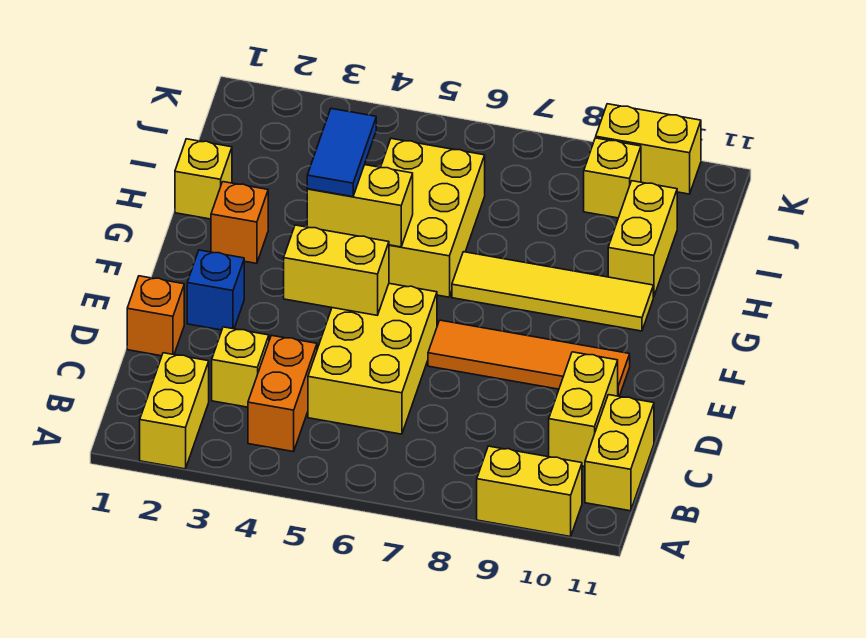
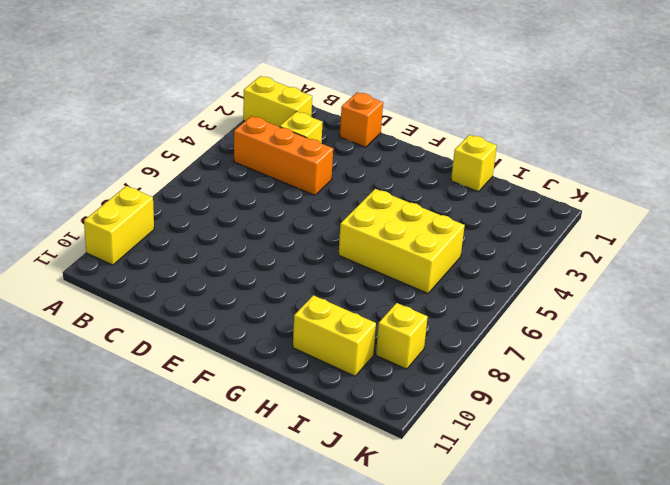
orange brick B4:D4 level 1 -> orange brick B4:C4 level 1
none -> yellow brick B11:C11 level 1
none -> yellow brick C5:E6 level 1
none -> yellow brick C10:D10 level 1

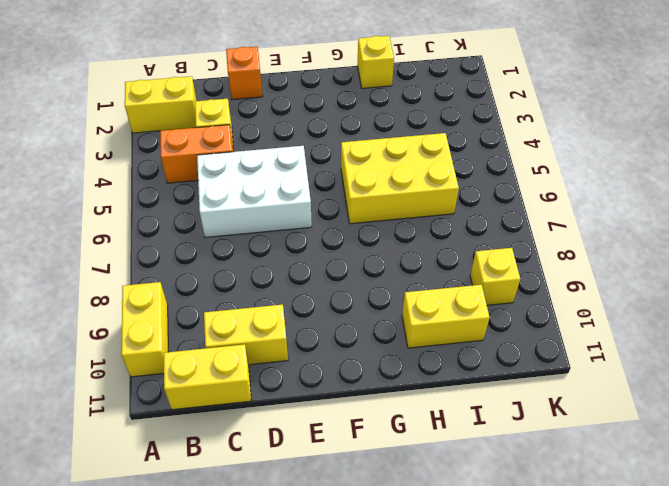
white brick C5:E6 level 1 -> yellow brick C5:E6 level 1
none -> blue brick E2 level 1
none -> orange tile E7:E10 level 1
none -> orange brick G2 level 1

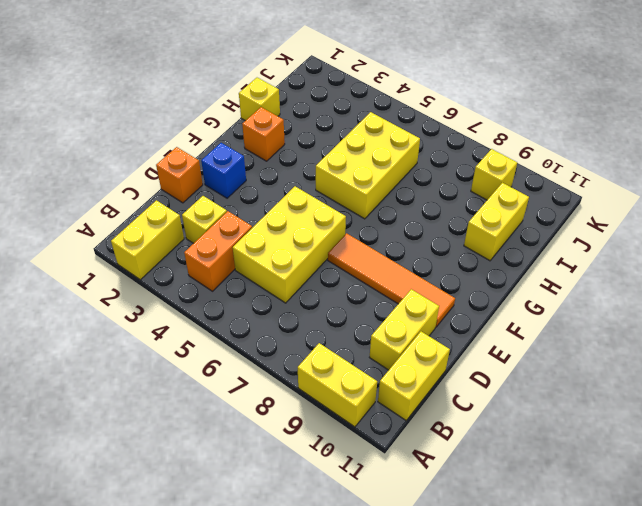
none -> yellow tile G7:G10 level 1
none -> yellow brick K9:K10 level 1
none -> yellow brick E4:E5 level 2

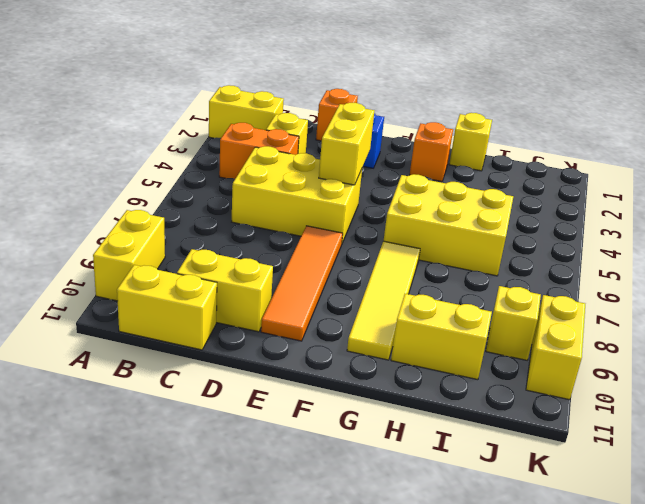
none -> yellow brick G4:G5 level 2
none -> blue tile G4:H4 level 3

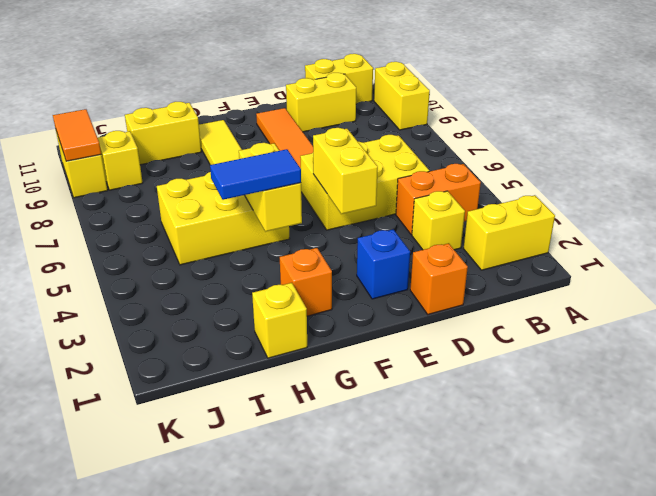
orange tile K9:K10 level 2 -> none

